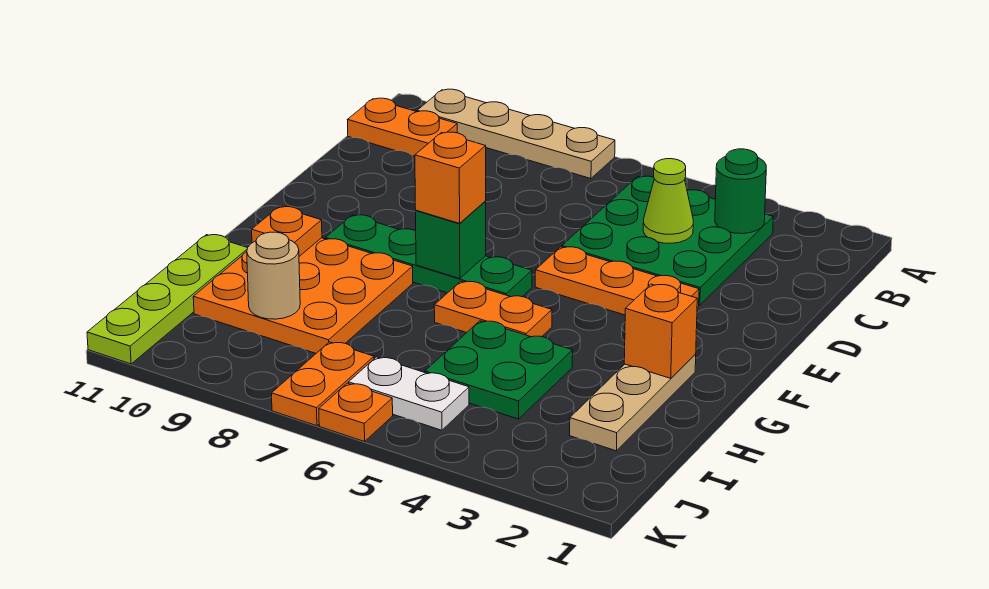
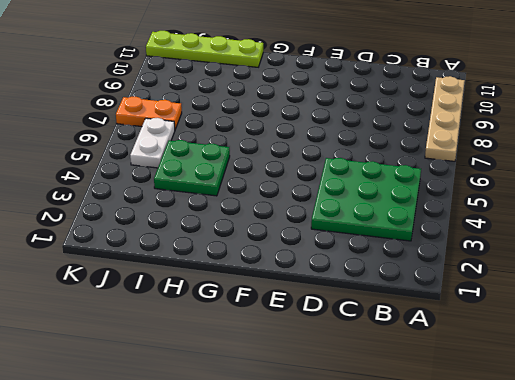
none -> orange plate B10:B11 level 1
none -> orange plate E3:E5 level 1
none -> green plate F6:F9 level 1

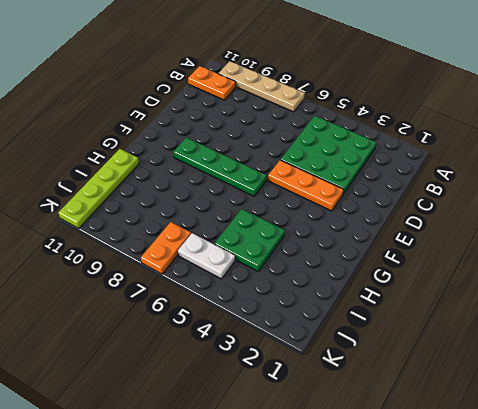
none -> tan plate G2:I2 level 1
none -> orange plate G5:G6 level 1
none -> orange plate G8:I10 level 1

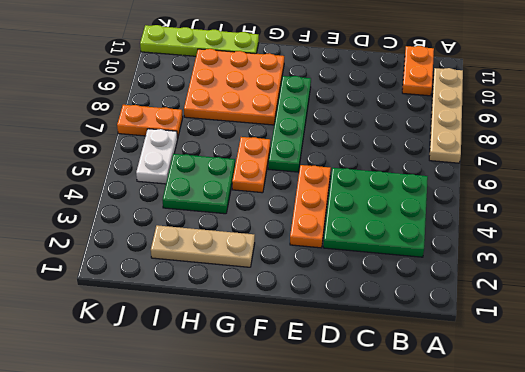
none -> orange plate K6 level 1
none -> green round brick B3 level 2
none -> lime cone C4 level 2

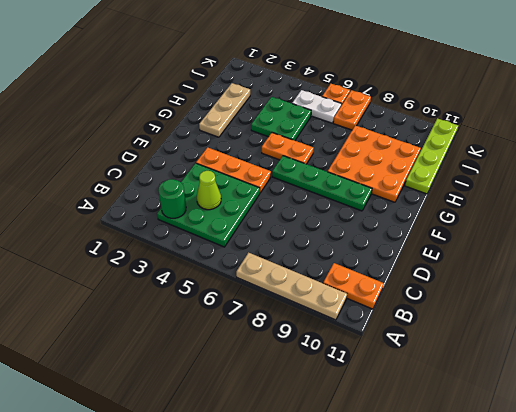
none -> green brick F7 level 2
none -> orange brick G2 level 2
none -> orange plate G10 level 2

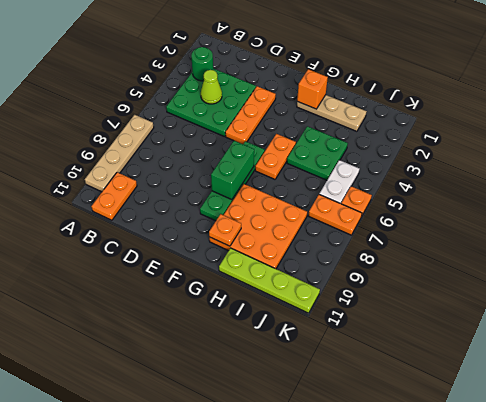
green brick F7:F8 level 2 -> green brick F7 level 2
none -> tan round brick I9 level 2
none -> orange brick F7 level 3

